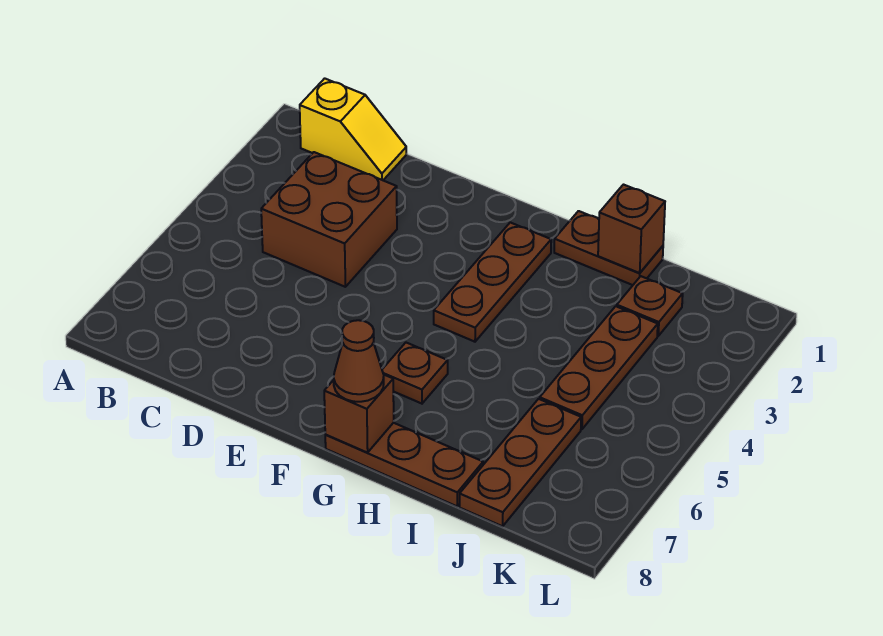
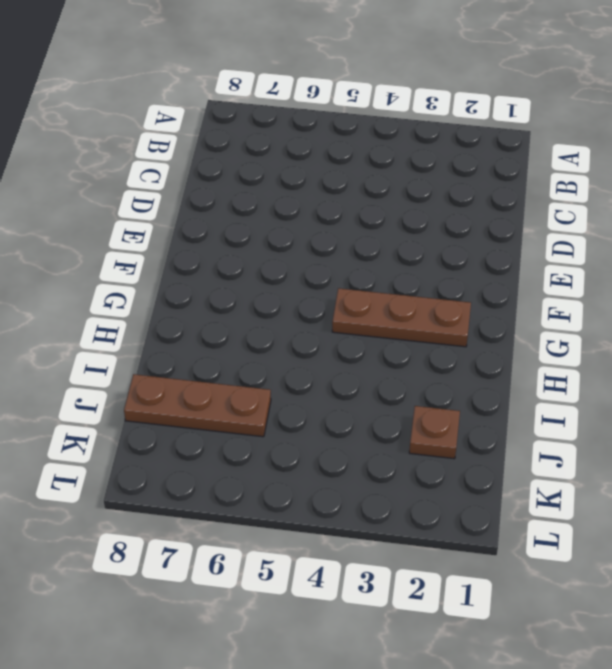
none -> yellow slope B1:C1 level 1 top B
none -> brown brick C3:D4 level 1
none -> brown plate G6 level 1

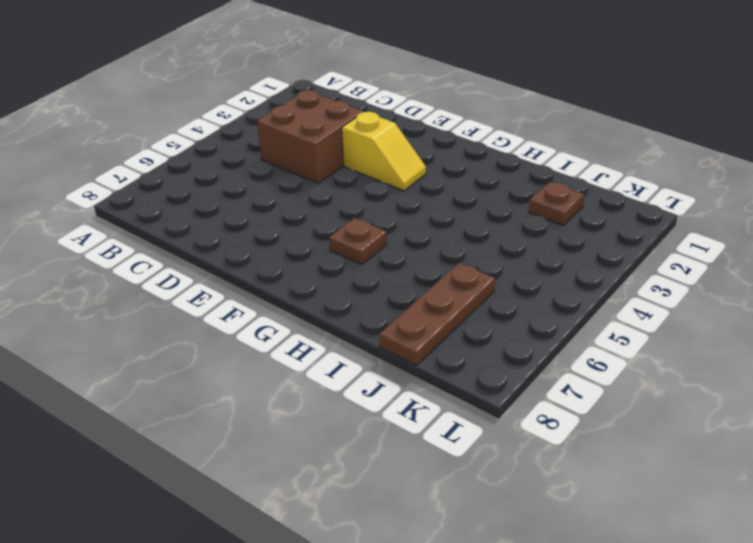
yellow slope E3:F3 level 1 top E -> yellow slope B1:C1 level 1 top B
none -> brown plate G2:G4 level 1
none -> brown plate G8:I8 level 1
none -> brown plate H1:I1 level 1

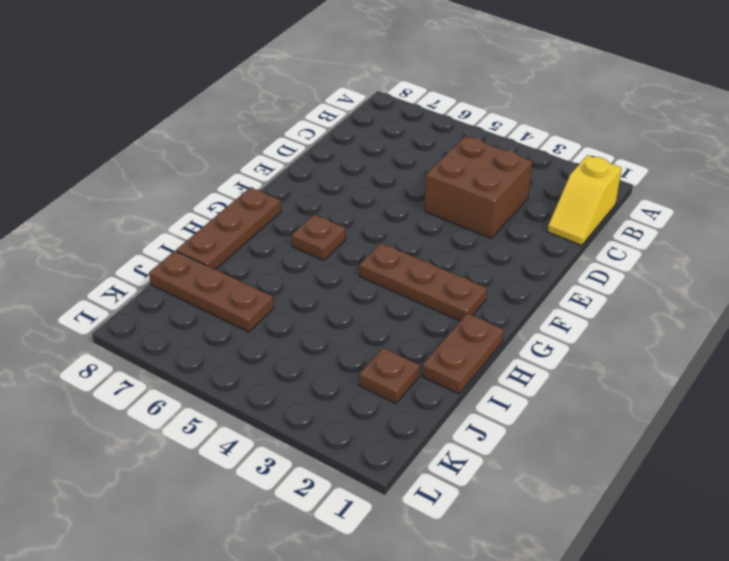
none -> brown plate J3:J5 level 1
none -> brown brick G8 level 2
none -> brown brick I1 level 2

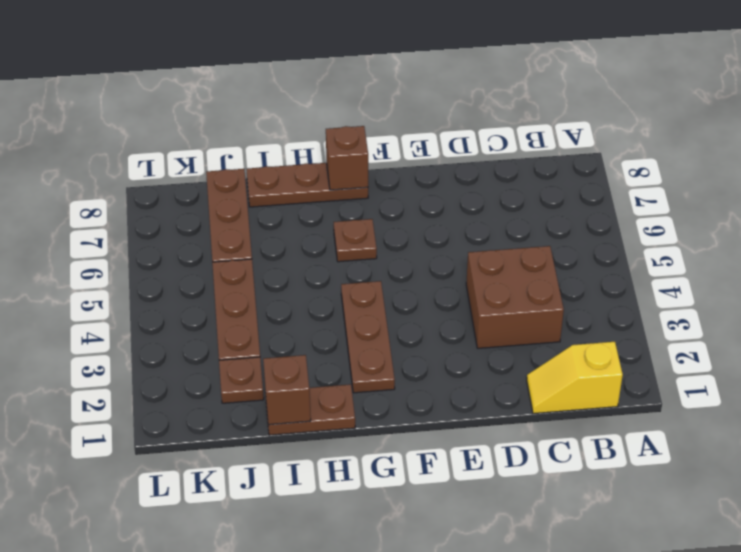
none -> brown cone G8 level 3

